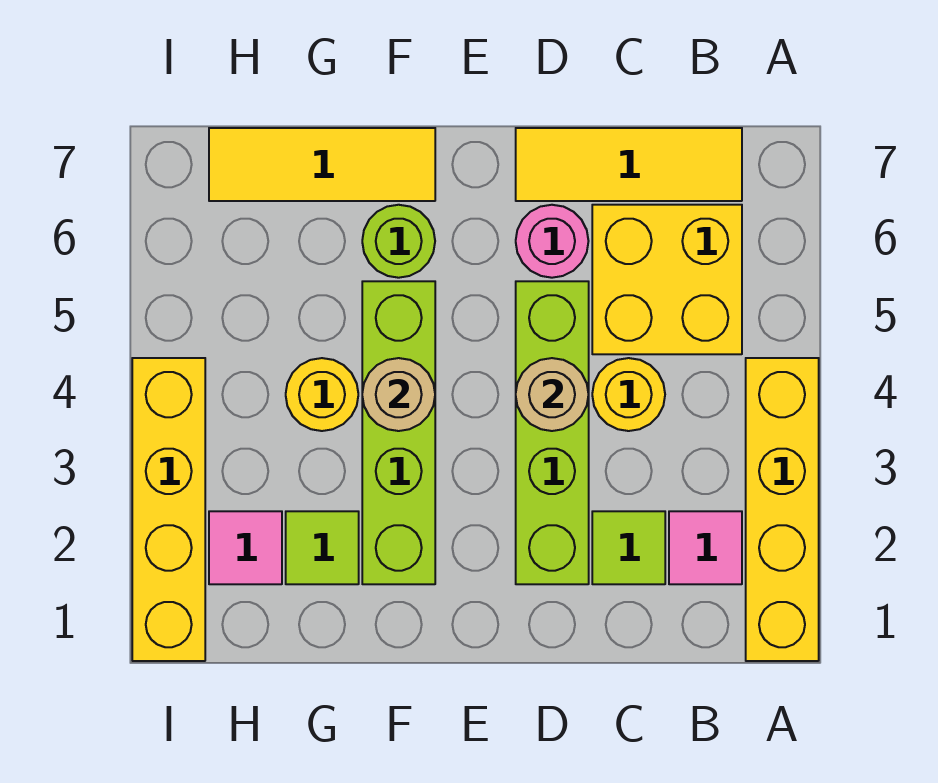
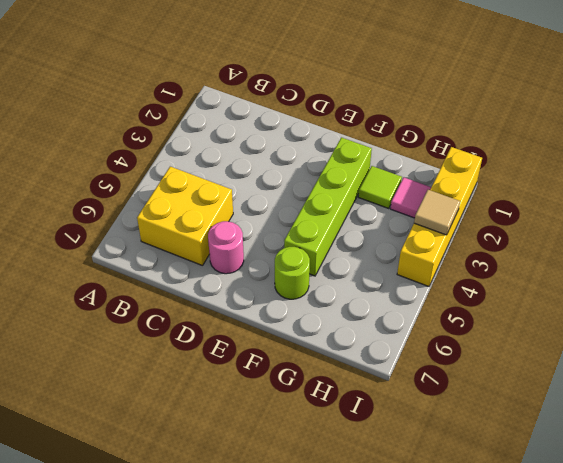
tan tile I3 level 2 -> none
none -> yellow brick A1:A4 level 1
none -> pink tile B2 level 1
none -> yellow tile B7:D7 level 1

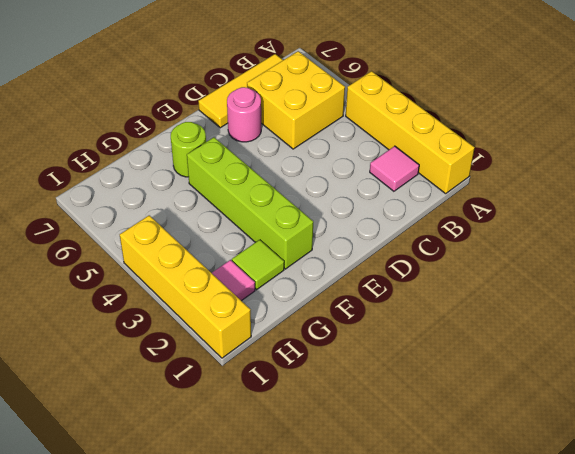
none -> lime tile C2 level 1
none -> yellow round brick C4 level 1
none -> lime brick D2:D5 level 1

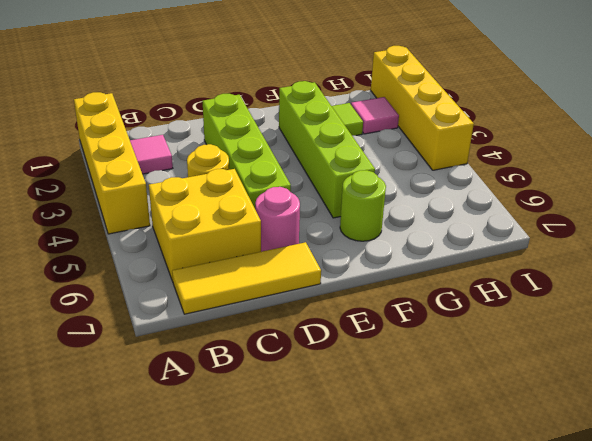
none -> lime tile C2 level 1
none -> yellow tile F7:H7 level 1
none -> yellow round brick G4 level 1

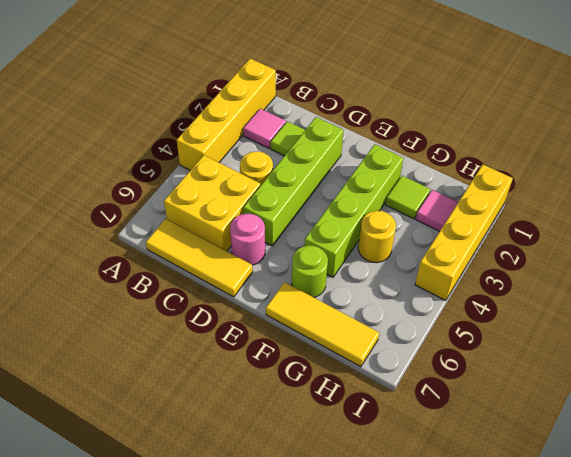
none -> tan round brick D4 level 2
none -> tan round brick F4 level 2

